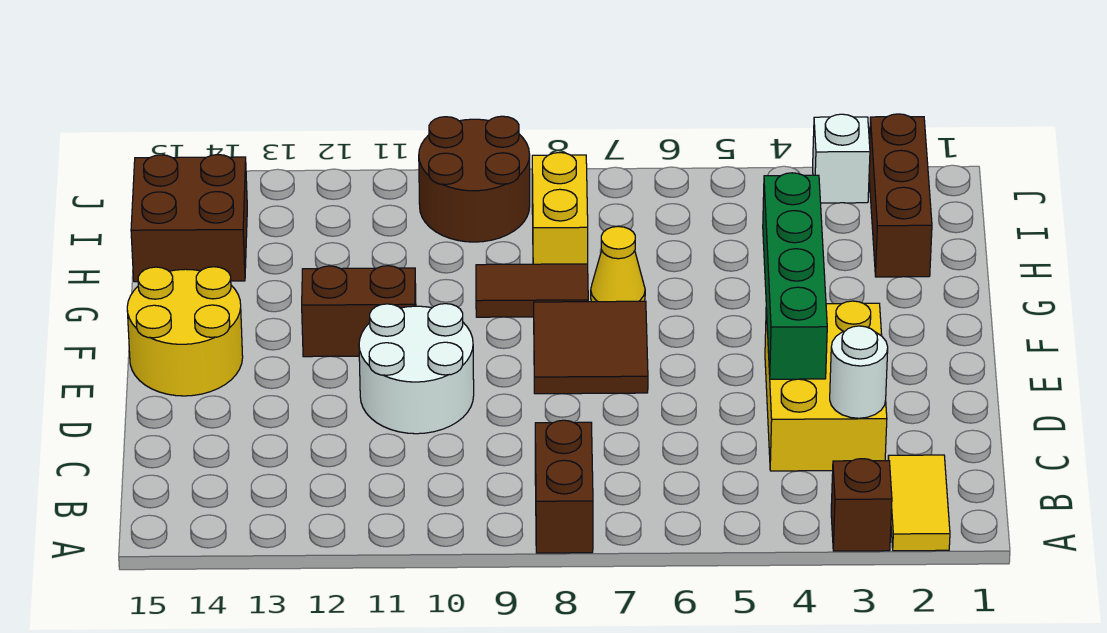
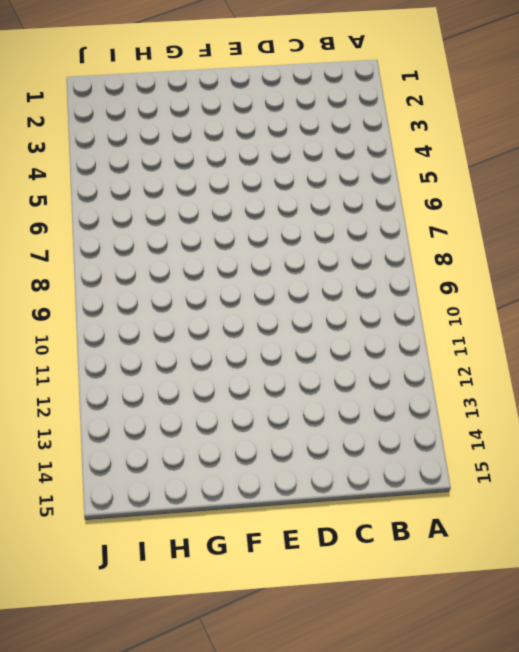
none -> yellow tile A2:B2 level 1
none -> brown brick A3 level 1
none -> brown brick A8:B8 level 1

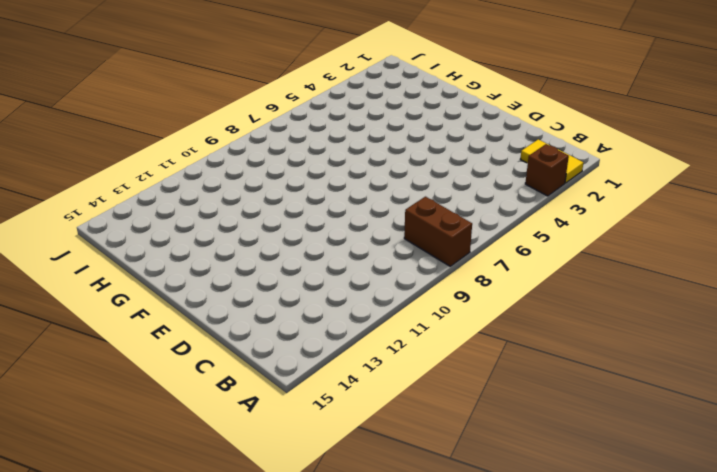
none -> yellow brick C3:E4 level 1
none -> white round brick D10:E11 level 1
none -> brown tile E7:F8 level 1

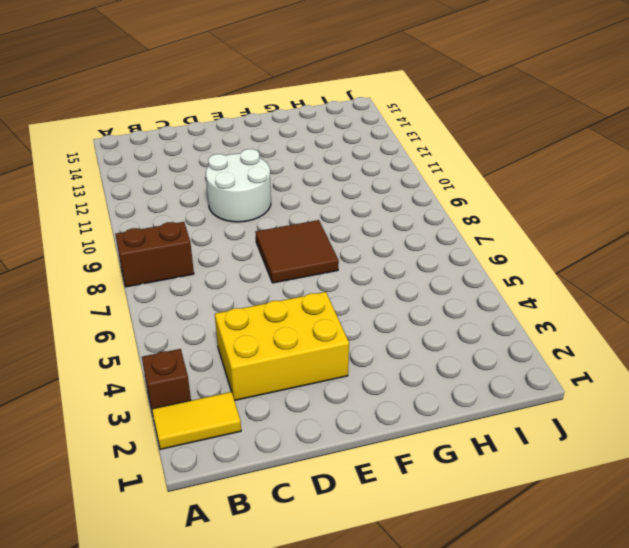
none -> yellow round brick E14:F15 level 1
none -> brown brick F11:F12 level 1
none -> yellow cone G7 level 1

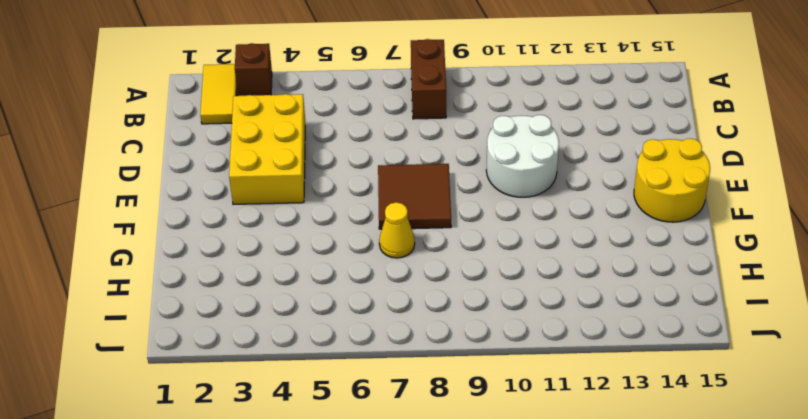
none -> brown brick F11:F12 level 1
none -> brown tile G8:G9 level 1
none -> brown brick H2:J2 level 1

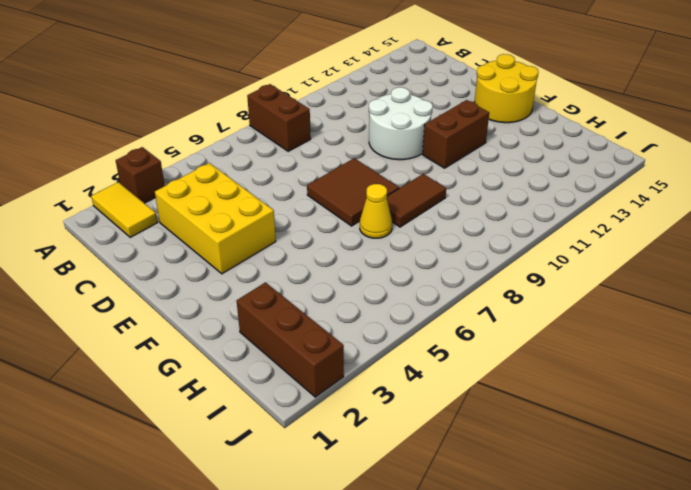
none -> yellow brick H8:I8 level 1
none -> brown brick H14:I15 level 1
none -> brown round brick I9:J10 level 1

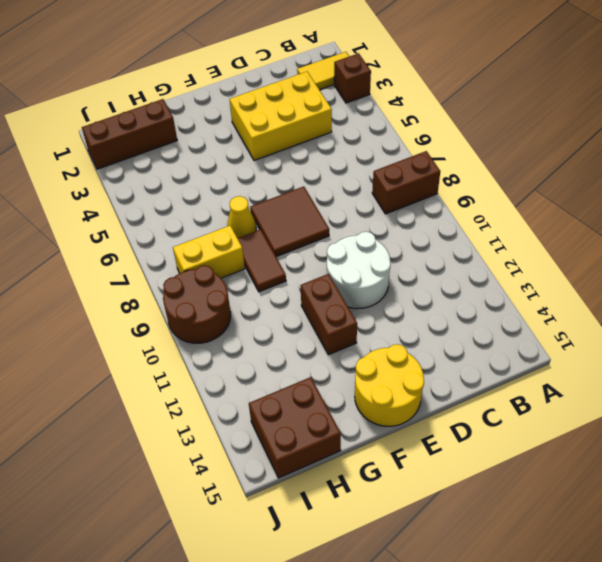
none -> white brick J3 level 1
none -> white round brick C3 level 2
none -> green brick D4:G4 level 2

